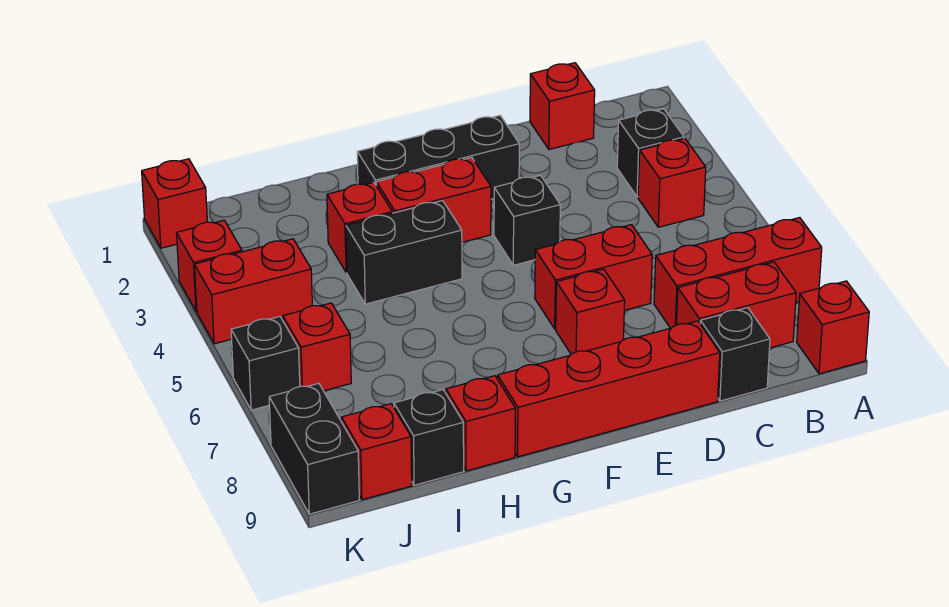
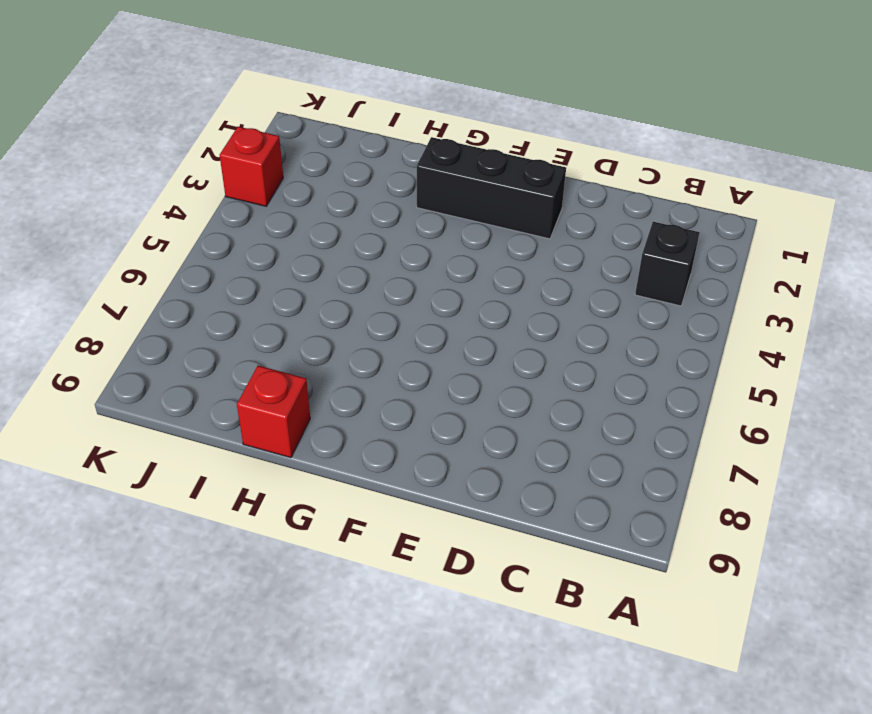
none -> red brick A7:C7 level 1
none -> red brick A9 level 1
none -> red brick B4 level 1

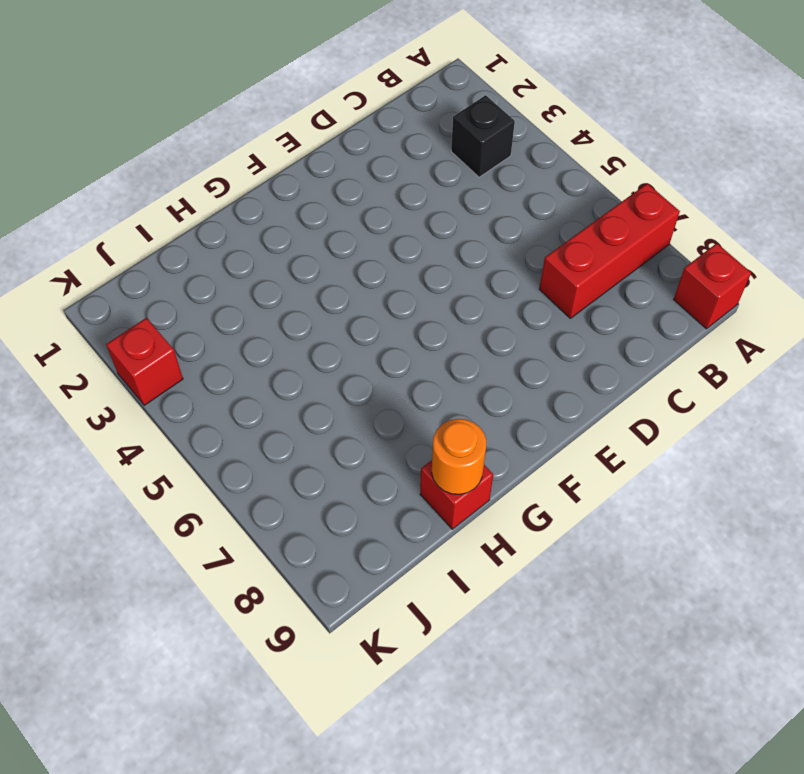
orange round brick H9 level 2 -> none
none -> red brick B4 level 1
none -> red brick B8:C8 level 1
none -> red brick C1 level 1

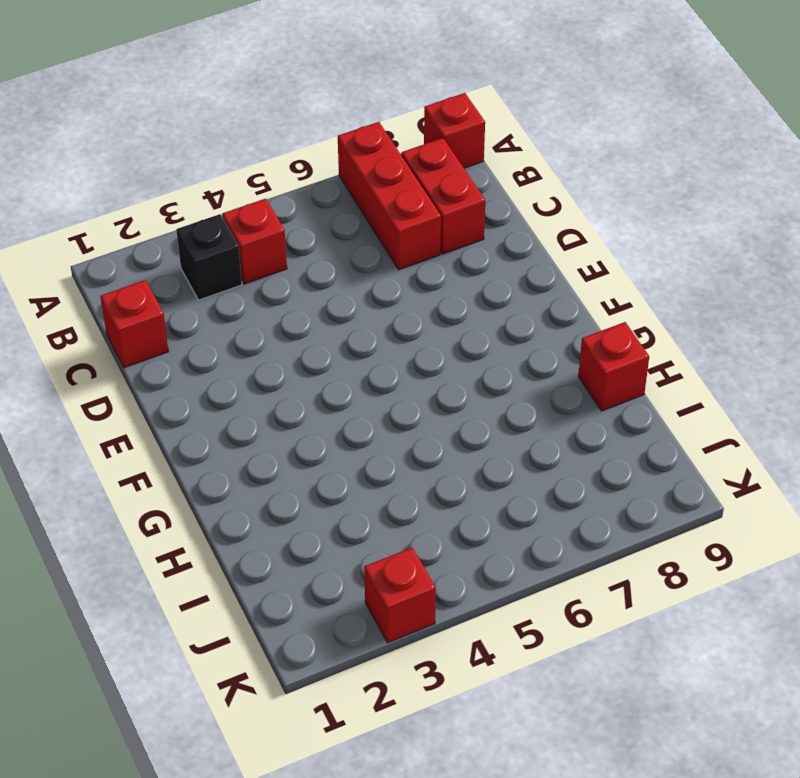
none -> black brick C9 level 1
none -> red brick D6:E6 level 1
none -> red brick D9:G9 level 1

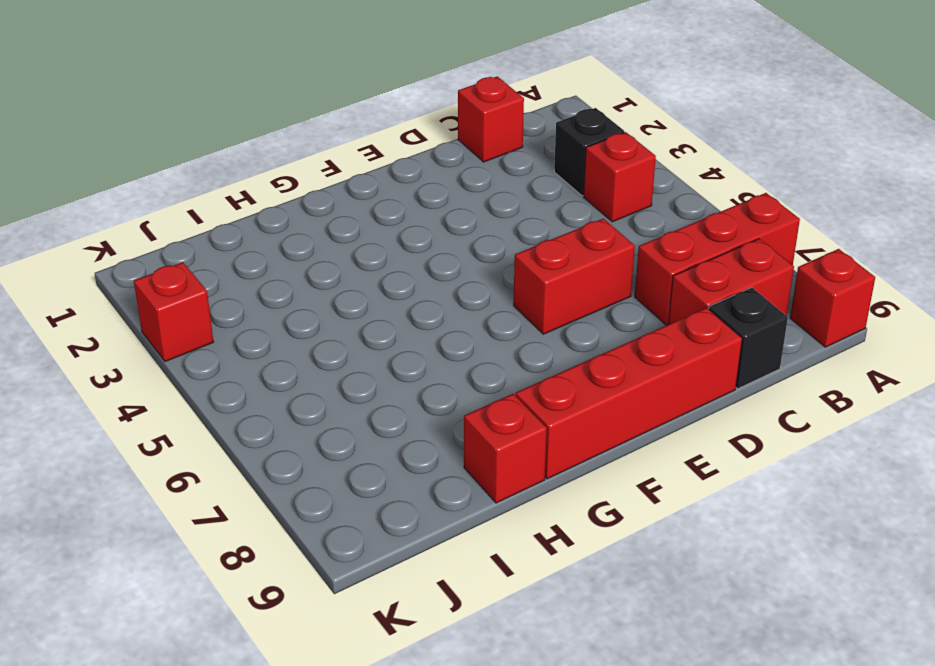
none -> black brick E2:G2 level 1
none -> black brick E4 level 1
none -> red brick E7 level 1

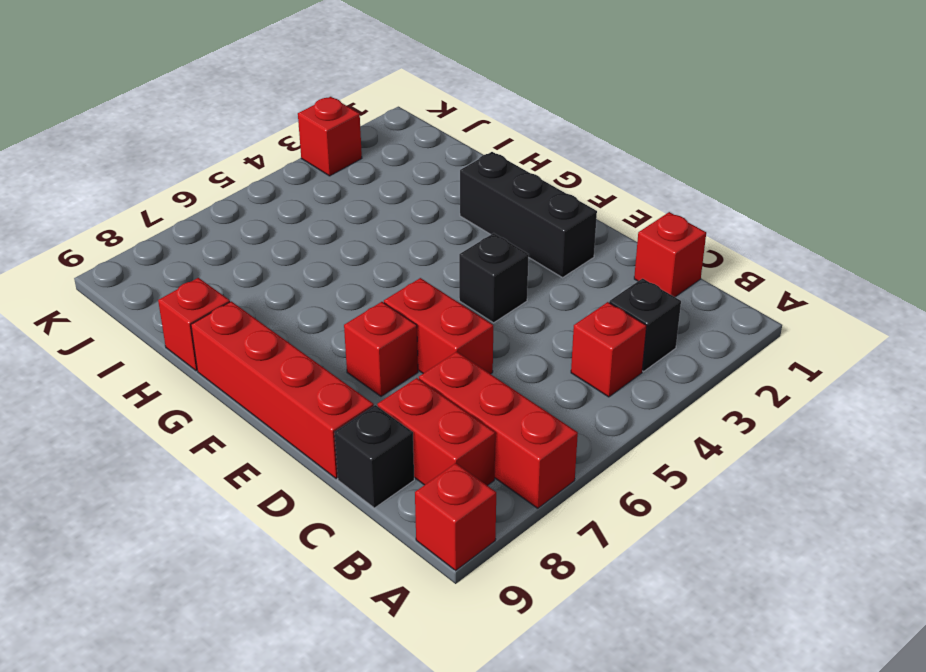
none -> red brick F3:G3 level 1
none -> black brick G4:H4 level 1
none -> red brick H3 level 1

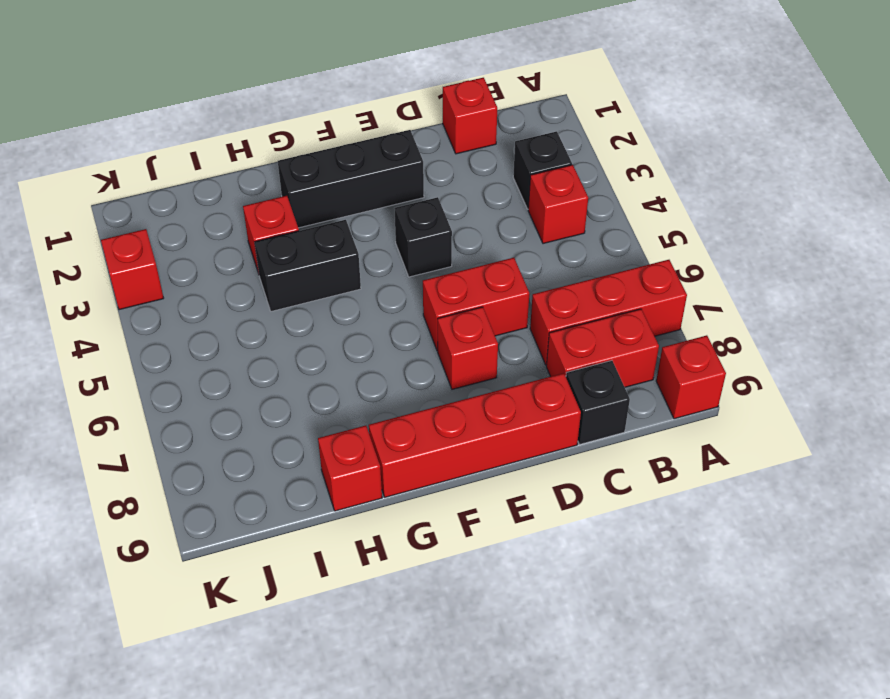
none -> red brick F3:G3 level 1
none -> black brick I9 level 1
none -> red brick J4:K4 level 1

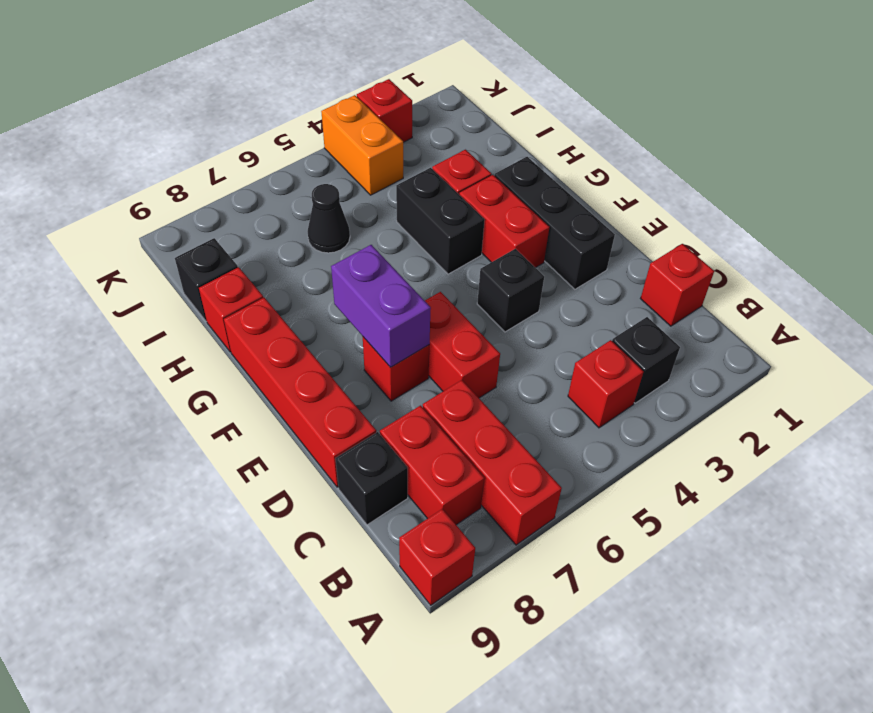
purple brick E7:F7 level 2 -> none
black cone I6 level 1 -> none
orange brick J4:K4 level 1 -> red brick J4:K4 level 1
none -> red brick J6 level 1
none -> red brick J9 level 1
none -> red brick K1 level 1

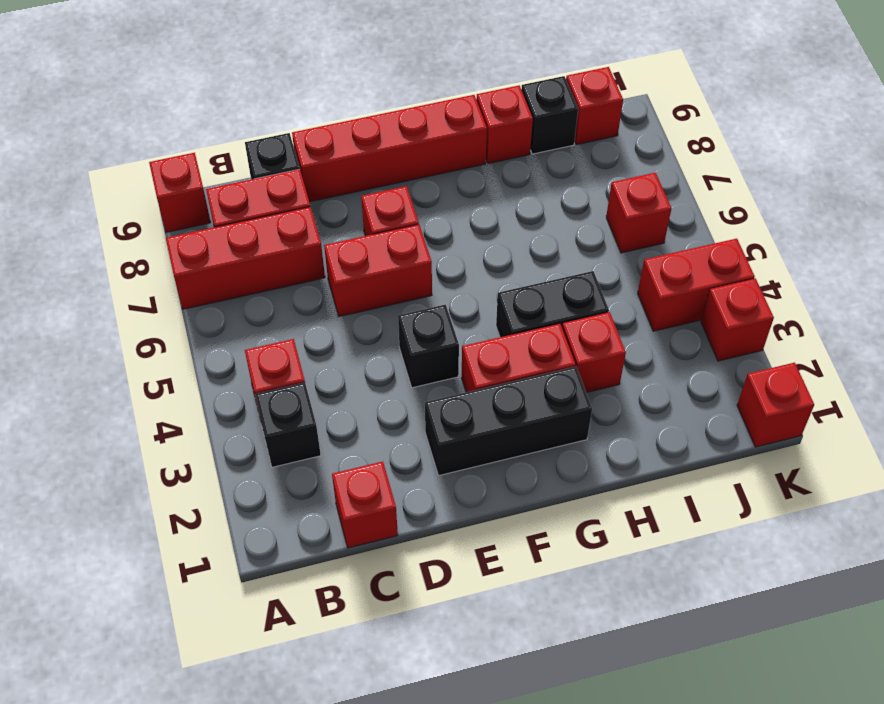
none -> black brick K6 level 1
none -> black brick K8:K9 level 1

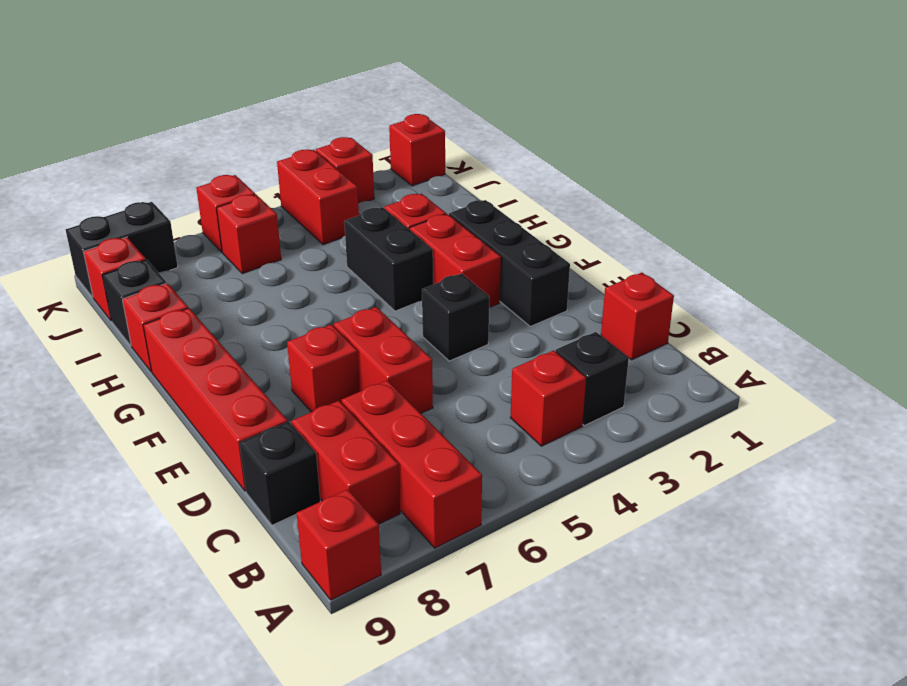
red brick K6 level 1 -> black brick K6 level 1

